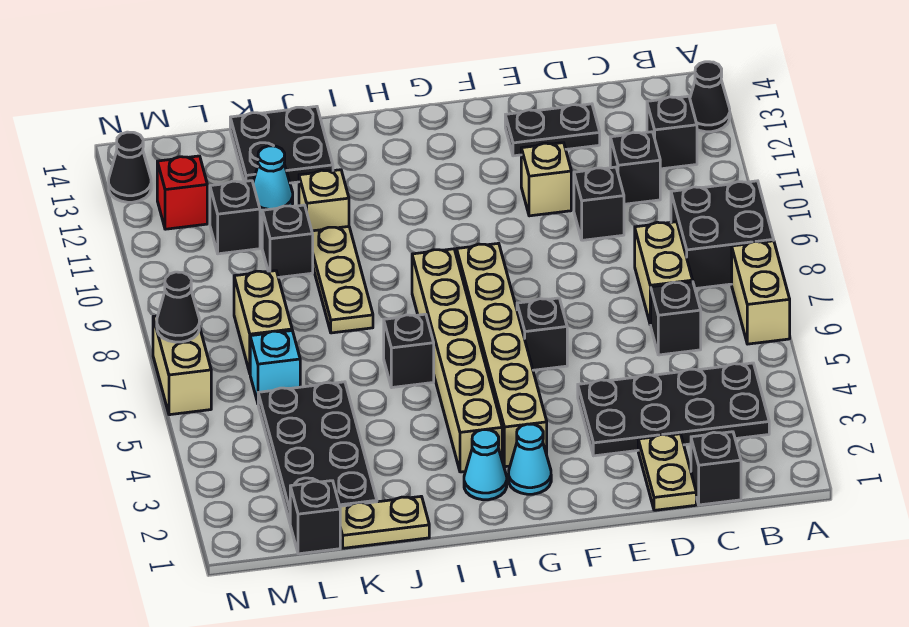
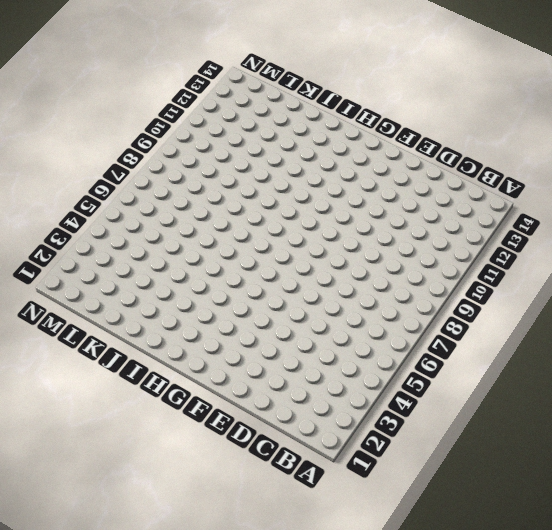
none -> tan brick A6:A7 level 1
none -> black brick A8:B9 level 1
none -> black cone A13 level 1
none -> black plate B3:E4 level 1

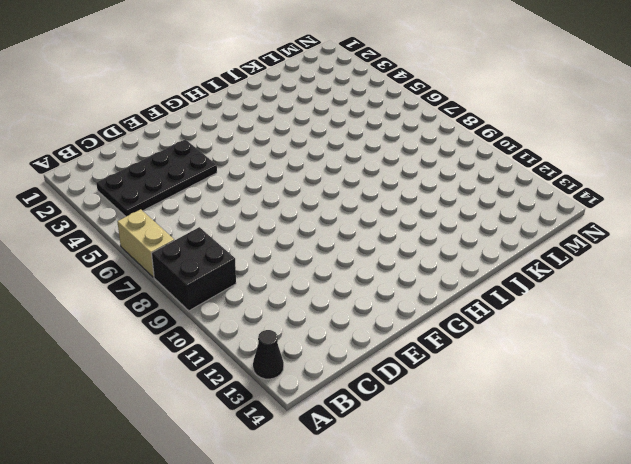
none -> black brick B12 level 1
none -> black brick C1 level 1
none -> black brick C6 level 1
none -> tan brick C7:C8 level 1

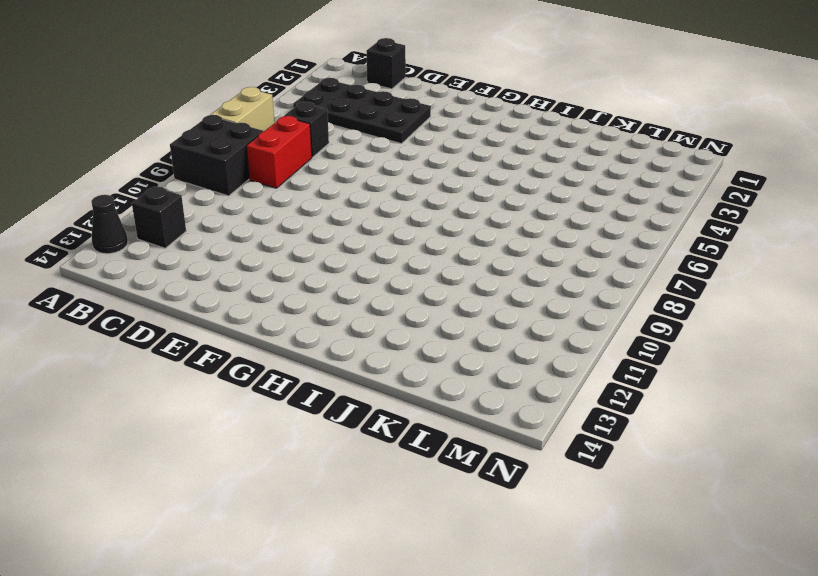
red brick C7:C8 level 1 -> tan brick C7:C8 level 1
none -> black brick C11 level 1
none -> tan plate D1:D2 level 1
none -> black brick D10 level 1
none -> black plate D13:E13 level 1

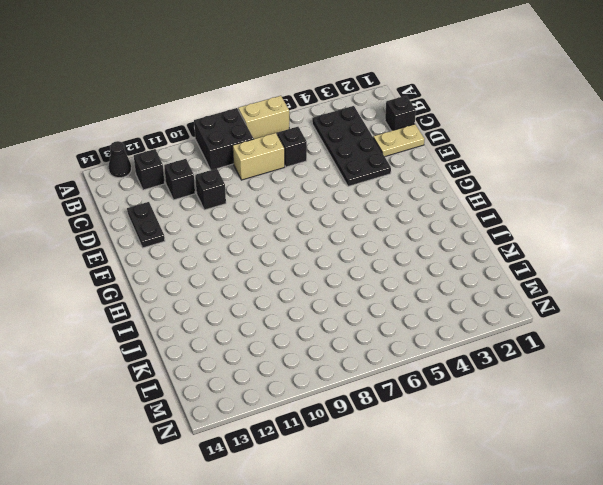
none -> tan brick E11 level 1
none -> black brick F6 level 1
none -> cyan cone G2 level 1
none -> tan brick G3:G8 level 1

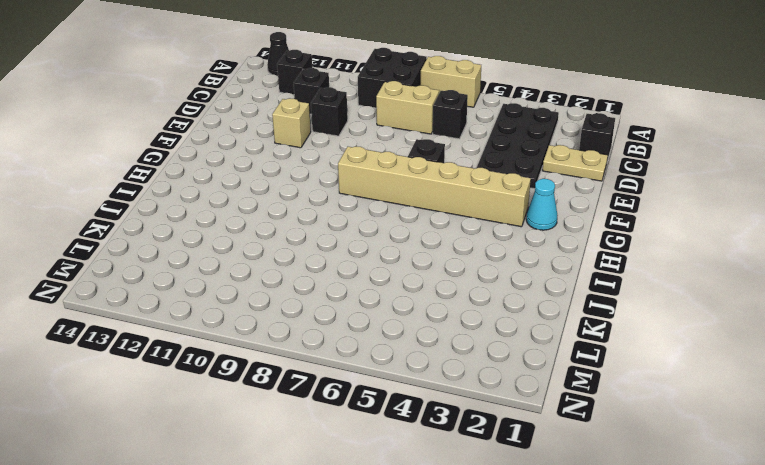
none -> black plate D13:E13 level 1
none -> cyan cone H2 level 1
none -> tan brick H3:H8 level 1
none -> black brick I6 level 1

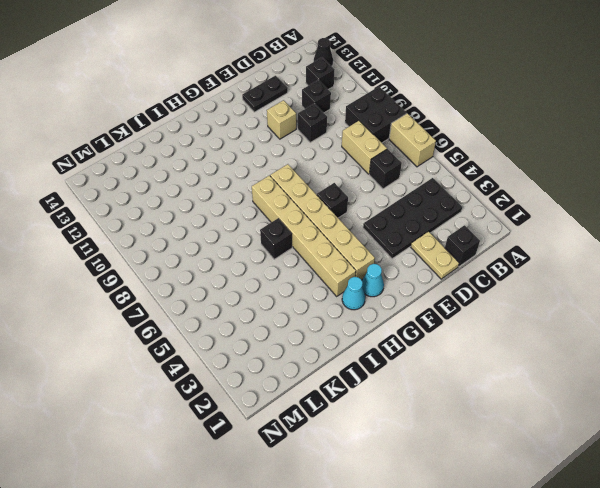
none -> tan plate J1:K1 level 1
none -> tan plate J8:J10 level 1
none -> tan brick J11 level 1
none -> black plate J13:K14 level 1

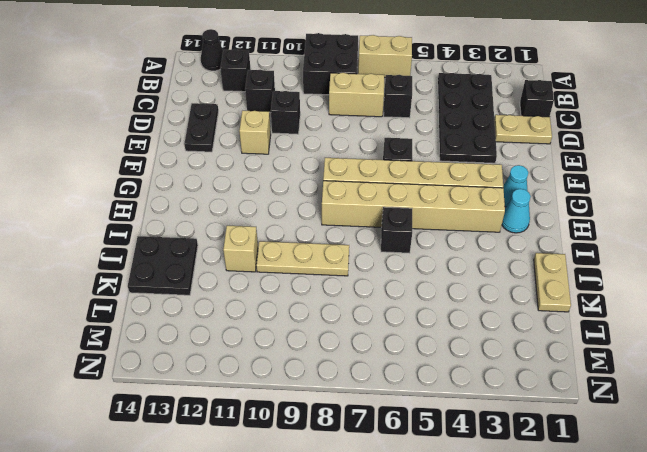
none -> black plate K2:L5 level 1
none -> black brick K10 level 1
none -> cyan cone K12 level 1
none -> black brick L1 level 1

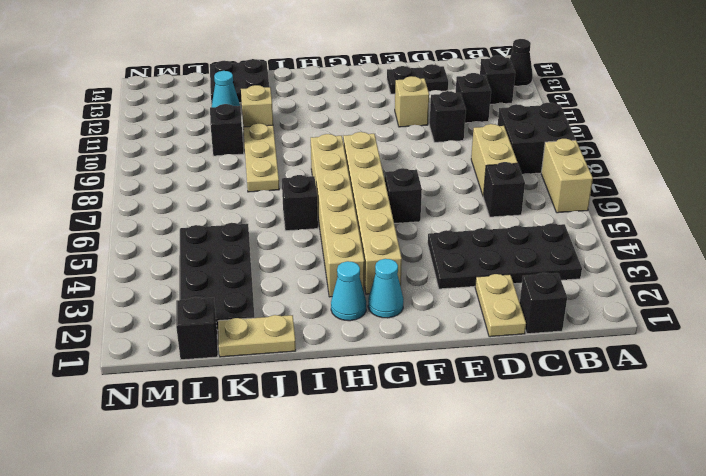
none -> cyan brick L6 level 1
none -> tan brick L7:L8 level 1
none -> black brick L11 level 1
none -> red brick M12 level 1

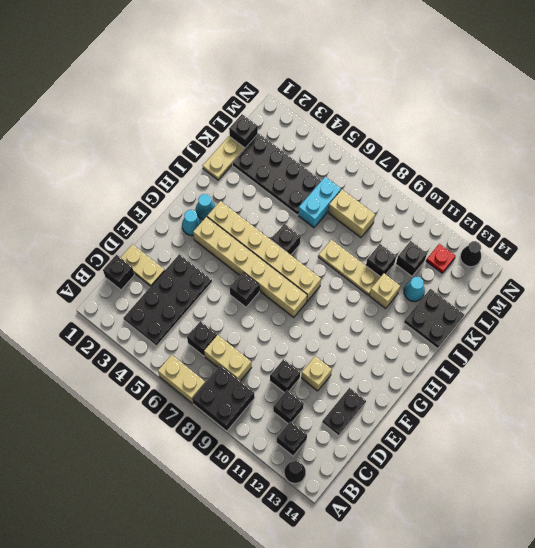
cyan brick K6:L6 level 1 -> cyan brick L6 level 1
red plate M12 level 1 -> red brick M12 level 1
none -> tan brick N6:N7 level 1
none -> black cone N7 level 2

